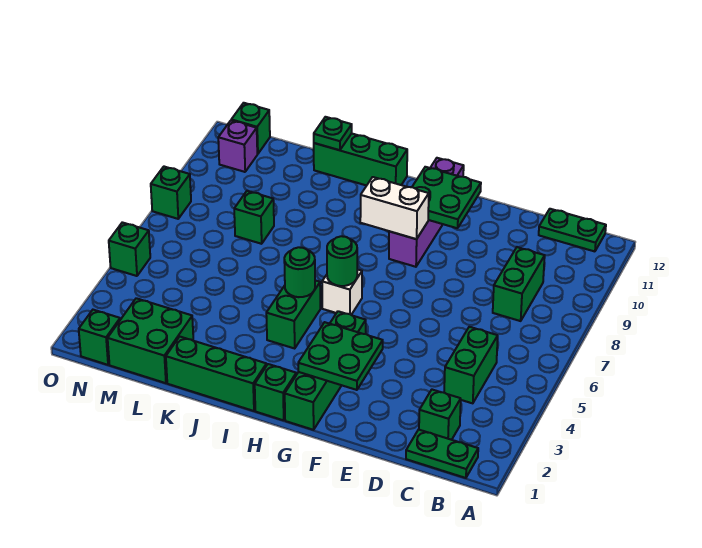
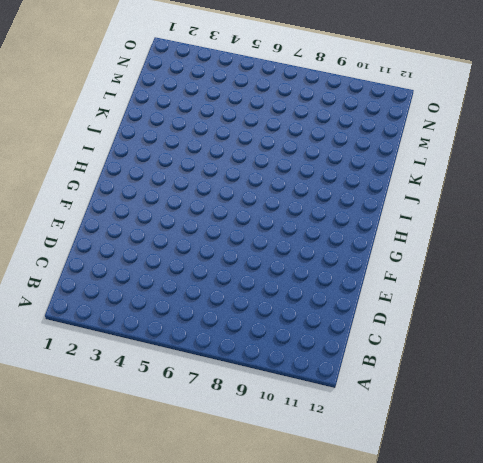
none -> green plate B1:C1 level 1
none -> green plate B12:C12 level 1
none -> green brick C2 level 1

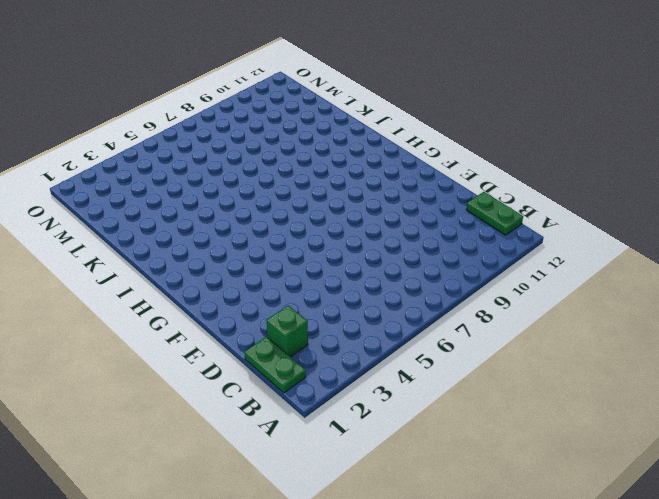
none -> green brick C4:C5 level 1
none -> green brick C8:C9 level 1
none -> green brick G1:G4 level 1

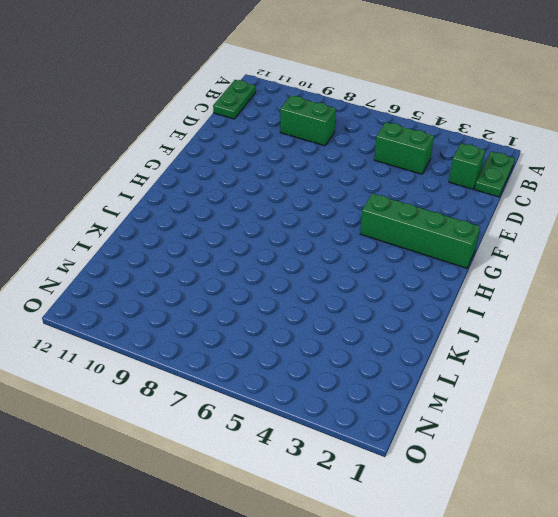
none -> purple brick G9:G12 level 1
none -> green brick H1 level 1
none -> white brick H6 level 1

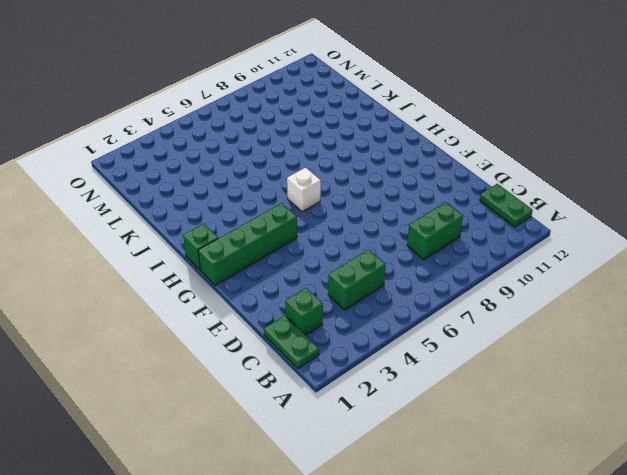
none -> purple brick G9:G12 level 1
none -> green brick I1:K1 level 1
none -> green brick I4:I5 level 1

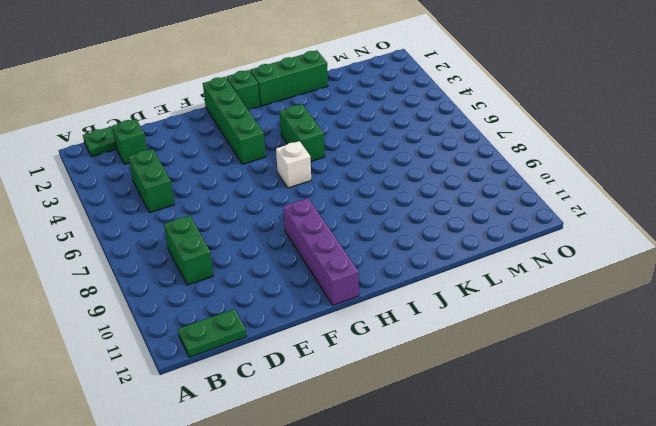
none -> green brick I12:K12 level 1
none -> green brick L1:M2 level 1
none -> green brick L8 level 1

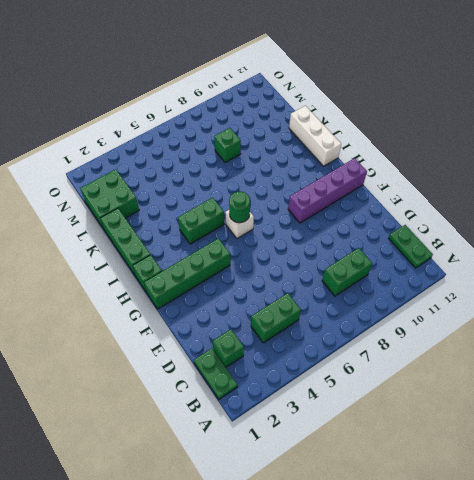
white brick I12:K12 level 1 -> green brick I12:K12 level 1
none -> green brick N1 level 1
none -> purple brick N11 level 1
none -> green brick N12 level 1

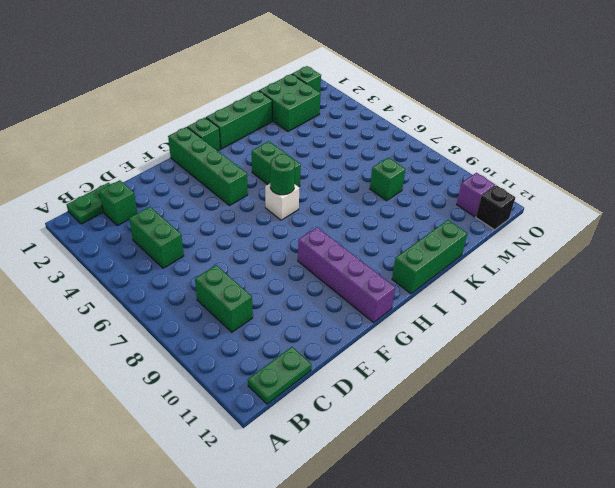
black brick N12 level 1 -> green brick N12 level 1
none -> green brick O5 level 1
none -> green brick O8 level 1
none -> green plate F2:G3 level 2

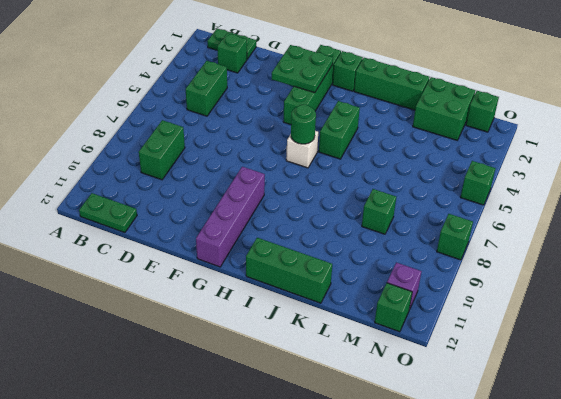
none -> green plate F10:G11 level 2
none -> white brick G9:H9 level 2
none -> green round brick I5 level 2

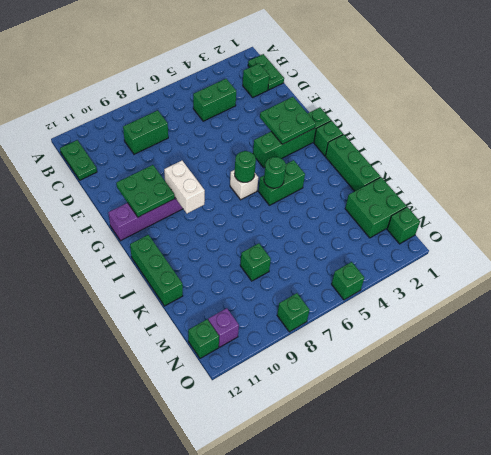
none -> green plate K12 level 2

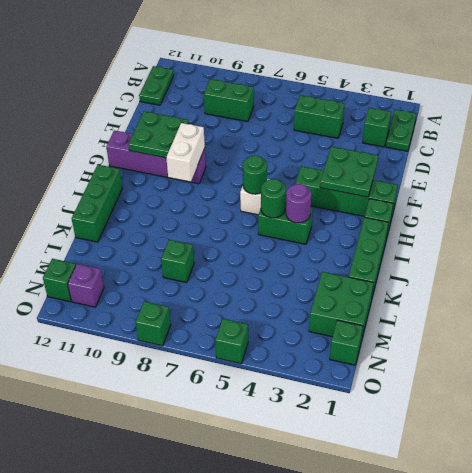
purple round brick I4 level 2 -> none
none -> green plate K12 level 2

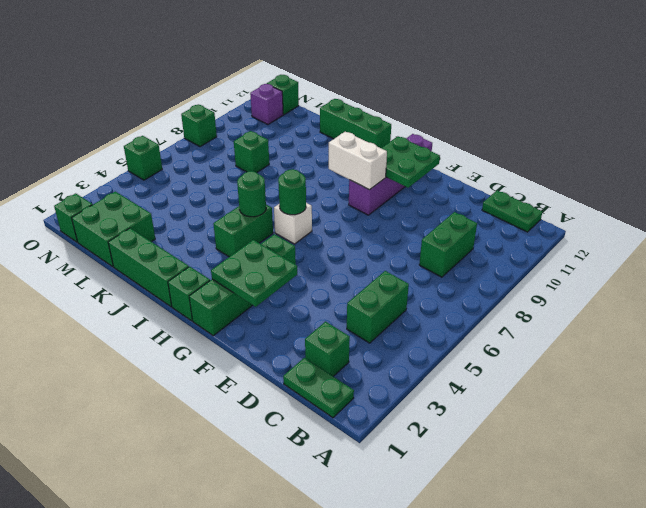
none -> green plate K12 level 2

